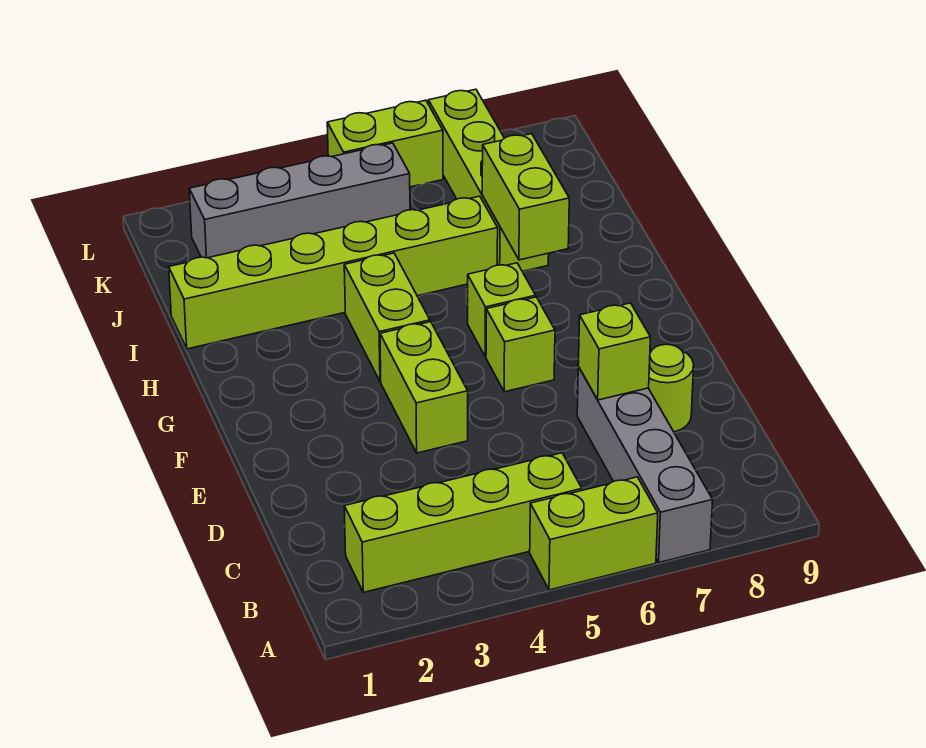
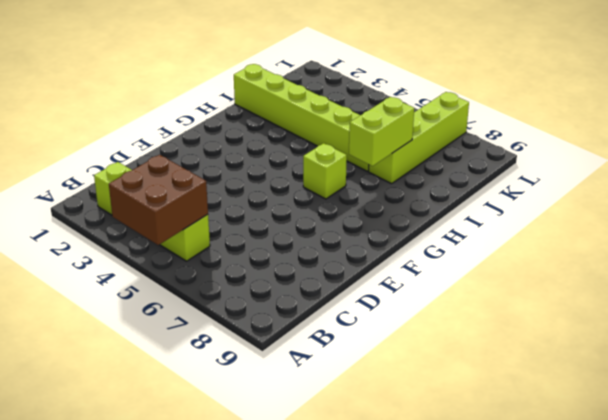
brown brick A4:B5 level 2 -> none
none -> lime brick A5:A6 level 1
none -> grey brick A7:D7 level 1
none -> lime round brick D8 level 1

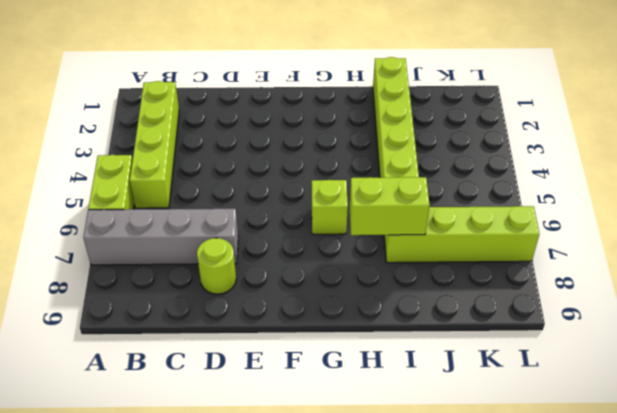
none -> lime brick E4:F4 level 1
none -> lime brick F6 level 1
none -> lime brick G4:H4 level 1

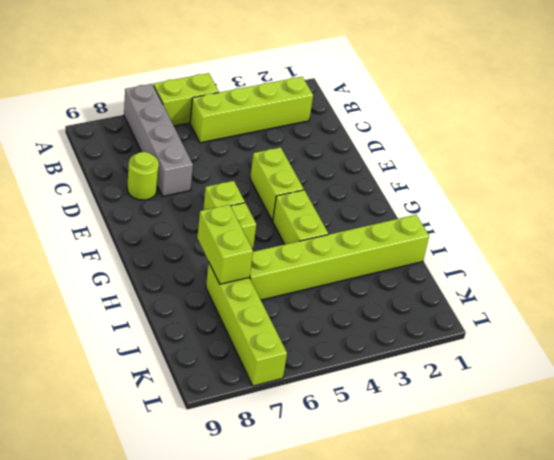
none -> grey brick K2:K5 level 1
none -> lime brick L5:L6 level 1
none -> lime brick D7 level 2

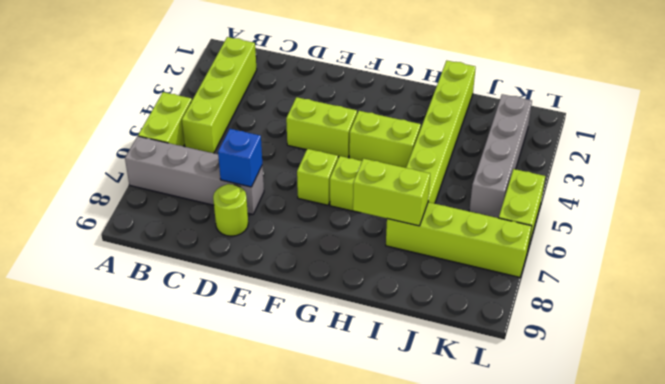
blue brick D7 level 2 -> lime brick D7 level 2

